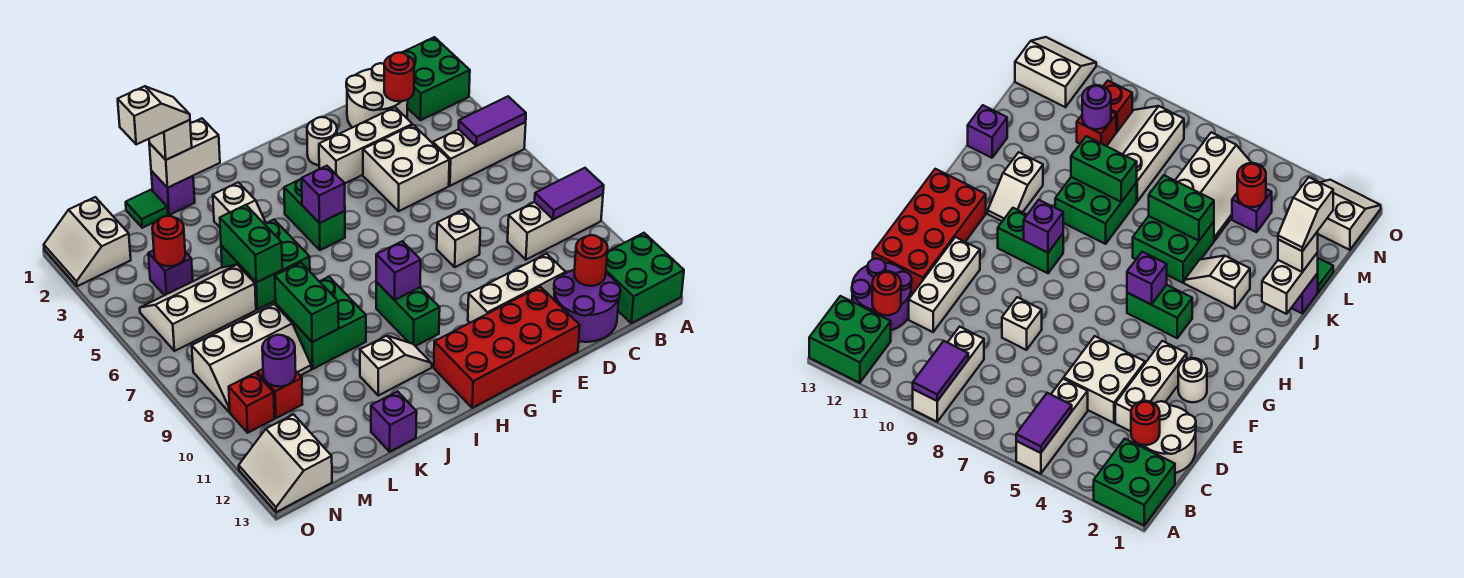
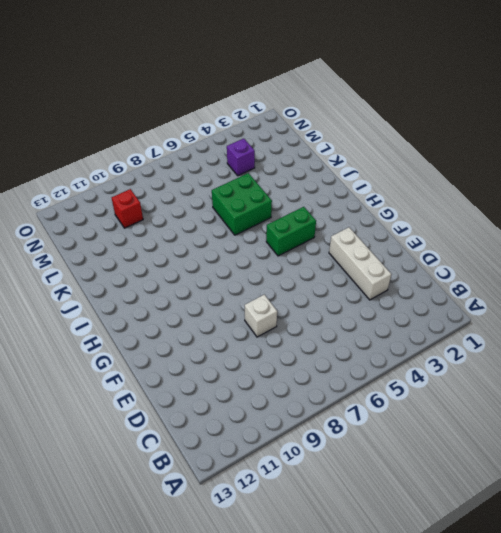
none -> green brick A1:B2 level 1
none -> white brick A5:C5 level 1
none -> white brick A9:C9 level 1
none -> green brick A12:B13 level 1

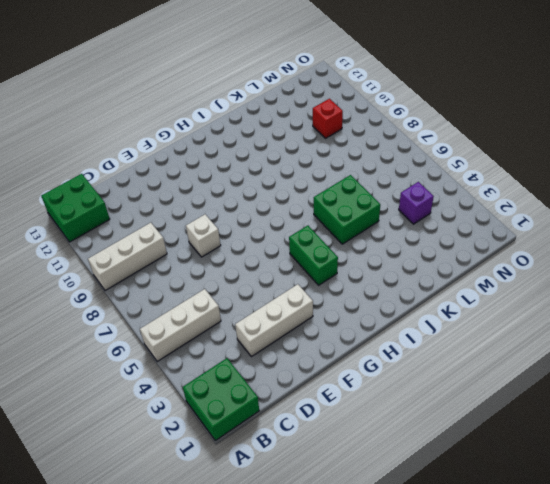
none -> white round brick C1:D2 level 1
none -> purple round brick C12:D13 level 1
none -> white brick D4:E5 level 1
none -> white brick D11:F11 level 1

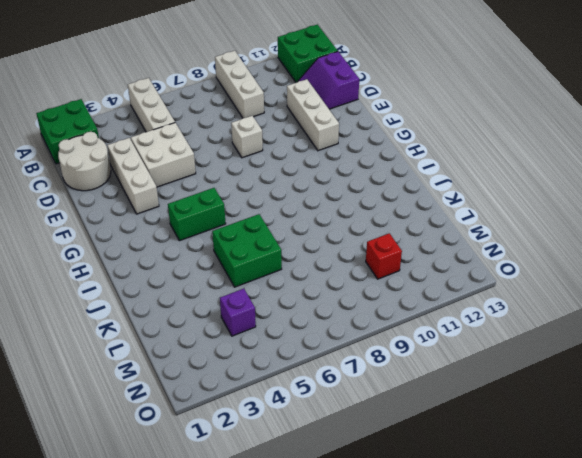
purple slope C12:D13 level 1 top 13 -> purple round brick C12:D13 level 1
none -> red brick E12:H13 level 1
none -> white round brick F2 level 1
none -> green brick H9:H10 level 1
none -> white slope I11:J11 level 1 top J

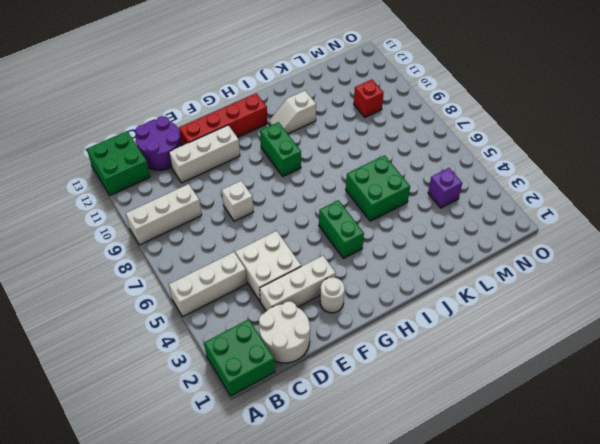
red brick E12:H12 level 1 -> red brick E12:H13 level 1
none -> white slope J3:J4 level 1 top 3
none -> green brick J8:K9 level 1
none -> purple brick K1 level 1
none -> purple brick K13 level 1

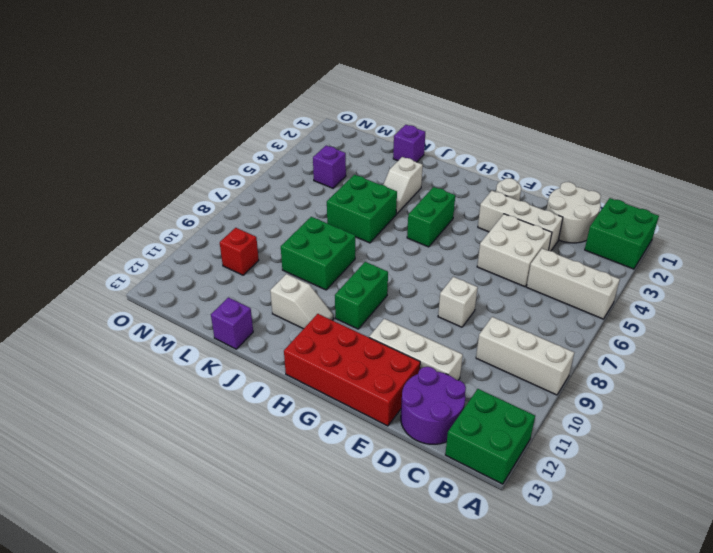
none -> green tile L1 level 1
none -> white slope L5:N6 level 1 top 6
none -> white slope L8:N9 level 1 top 8
none -> white slope N1:O2 level 1 top N

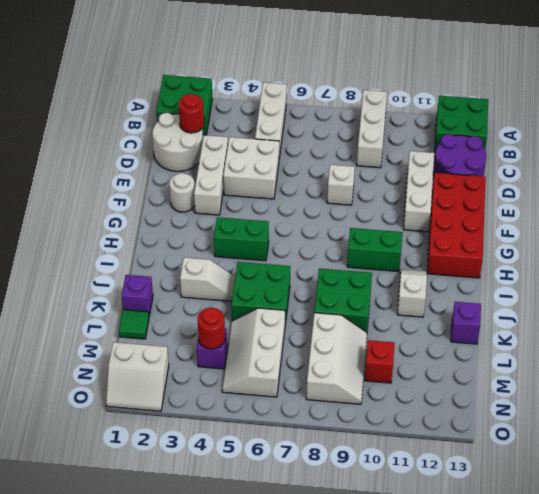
none -> red brick N10 level 1
none -> white slope N12:O13 level 1 top N
none -> purple tile A5:B5 level 2
none -> purple tile A9:B9 level 2

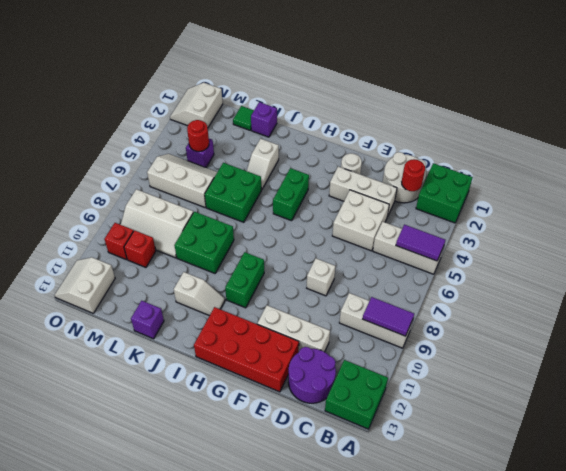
none -> red round brick C12 level 2
none -> purple brick H5 level 2
none -> purple brick H9 level 2
none -> white brick J1:K1 level 2

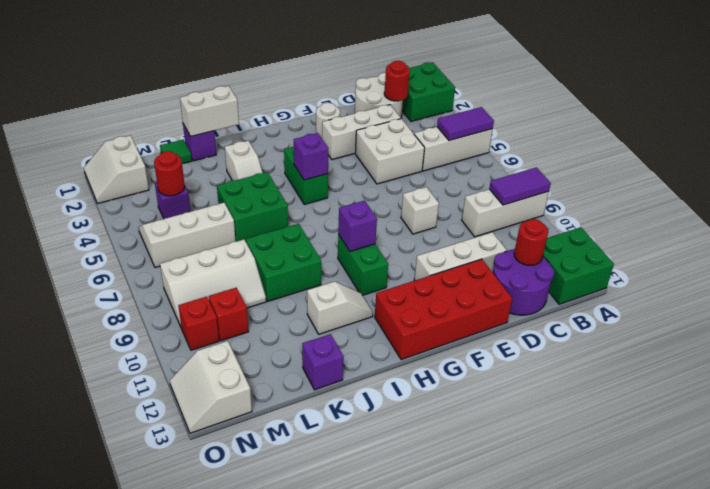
none -> green brick K5:K6 level 2
none -> green brick K8:K9 level 2
none -> purple round brick M10 level 2
none -> white brick K1 level 3

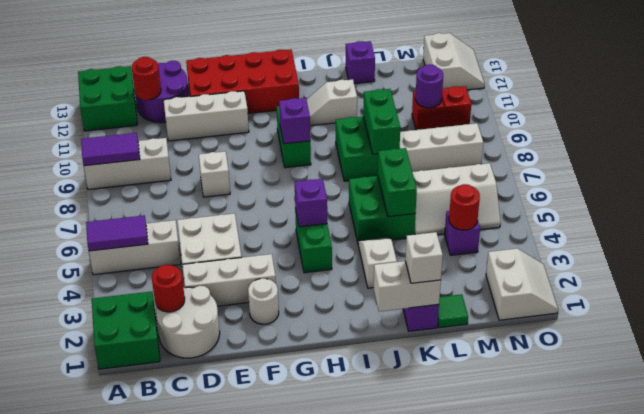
none -> white slope K1:L1 level 4 top L

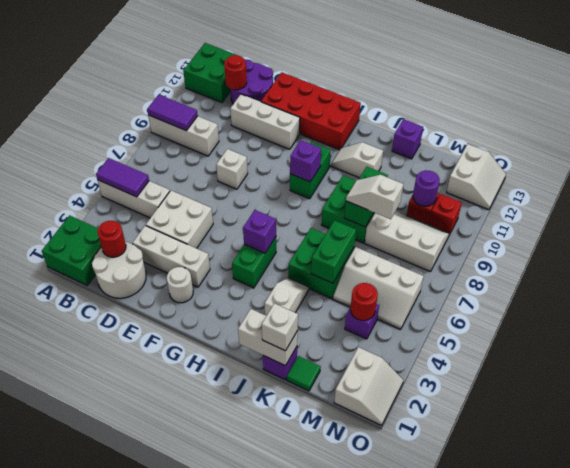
white slope K8:L8 level 3 top L -> white slope K1:L1 level 4 top L

